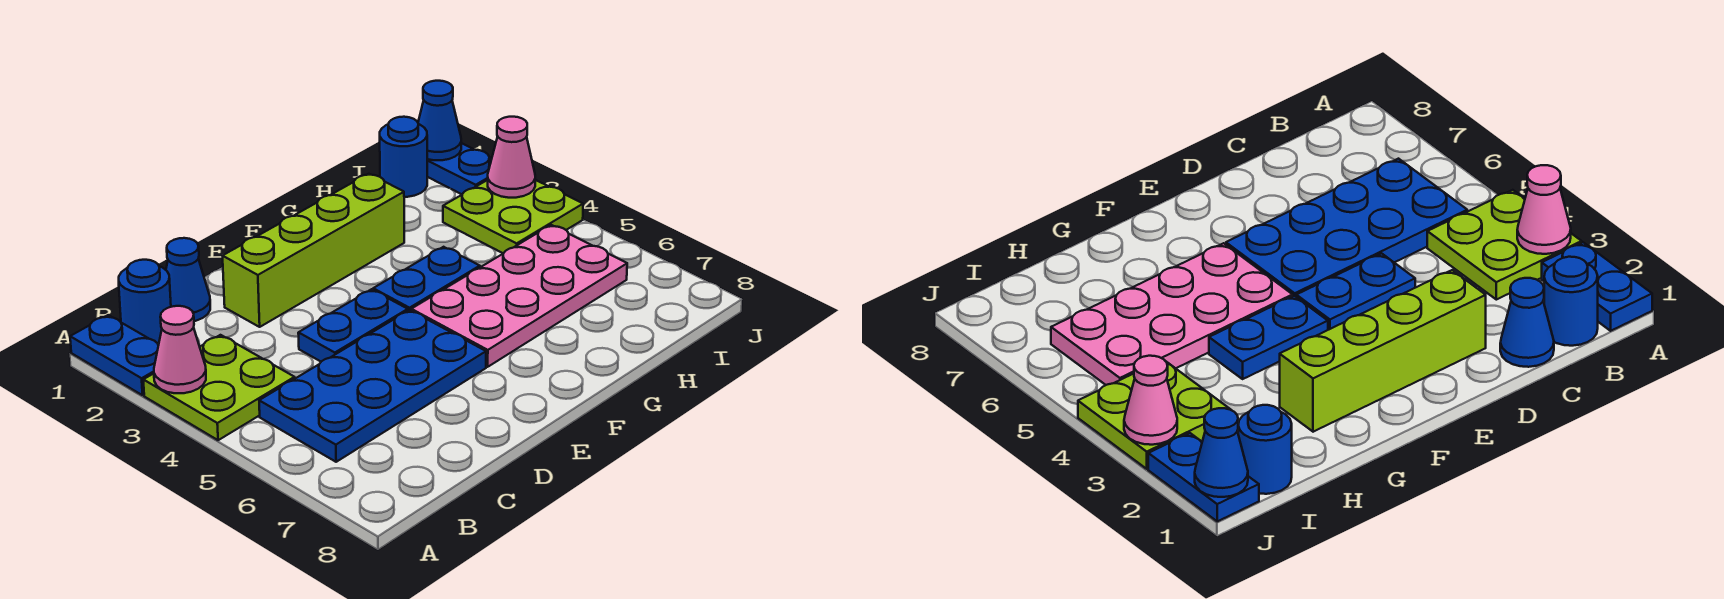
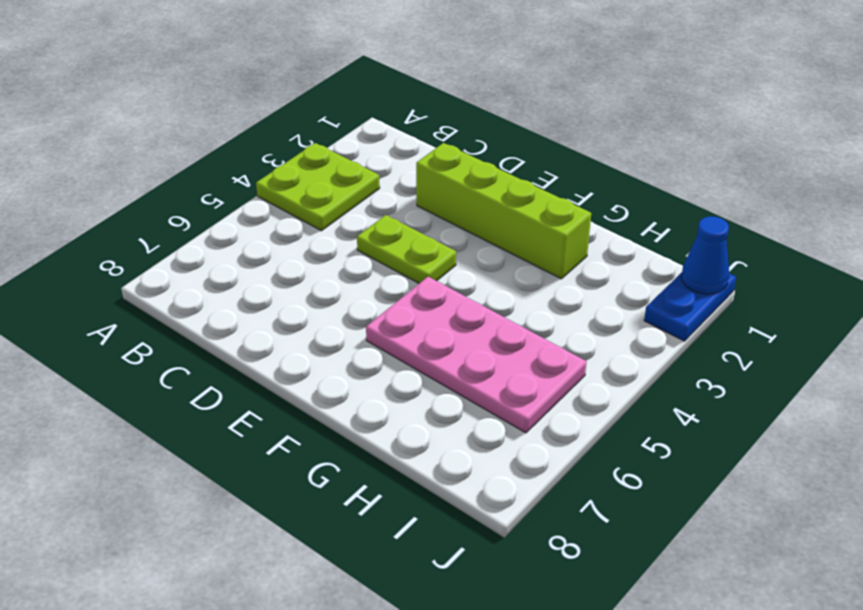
lime plate D4:E4 level 1 -> blue plate D4:E4 level 1
none -> blue plate A1:A2 level 1
none -> blue round brick B1 level 1
none -> blue plate B5:E6 level 1

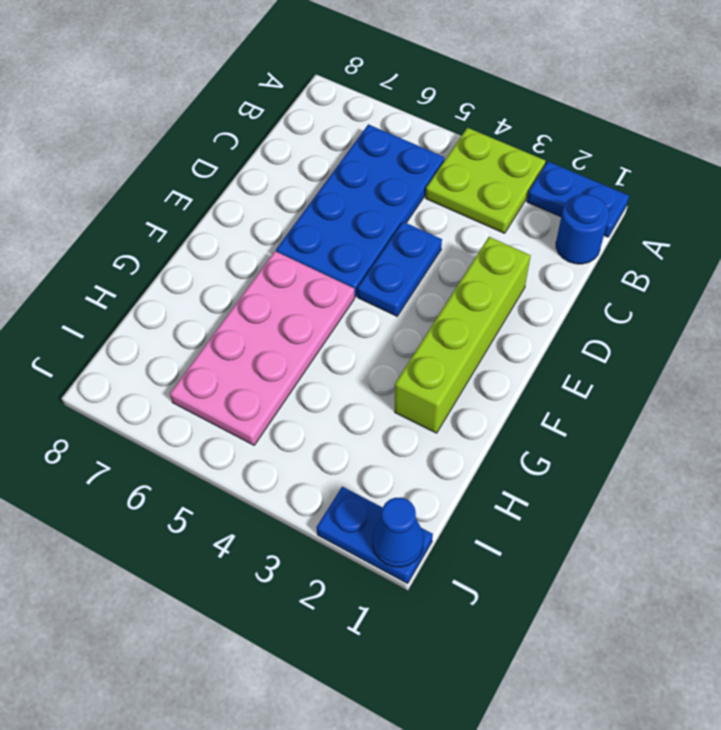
none -> blue cone C1 level 1
none -> blue plate F4:G4 level 1
none -> blue round brick I1 level 1

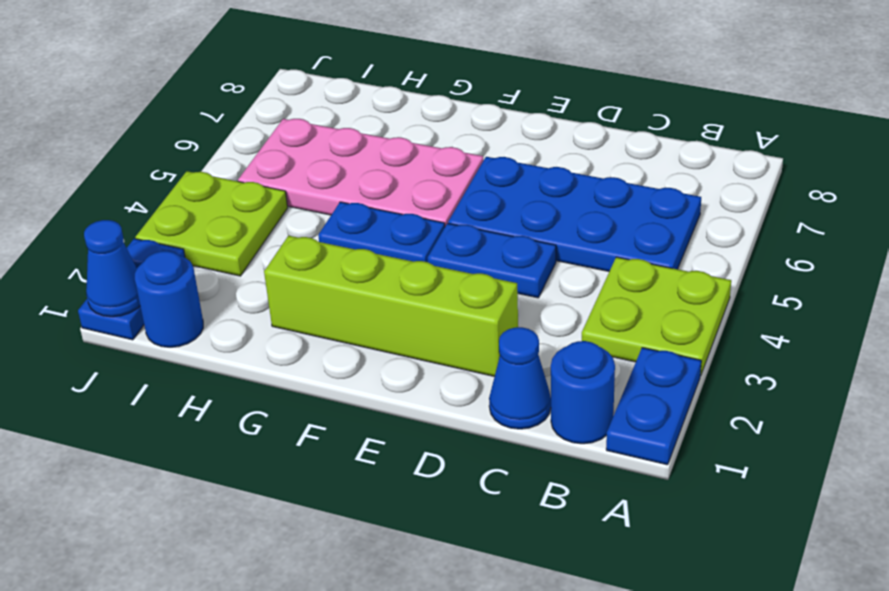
none -> pink cone A3 level 2
none -> pink cone J3 level 2

